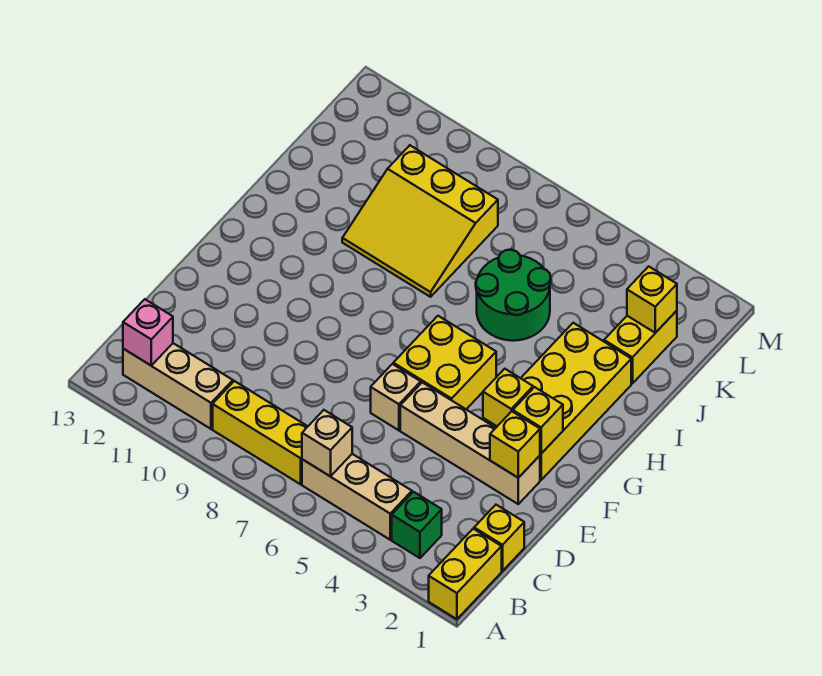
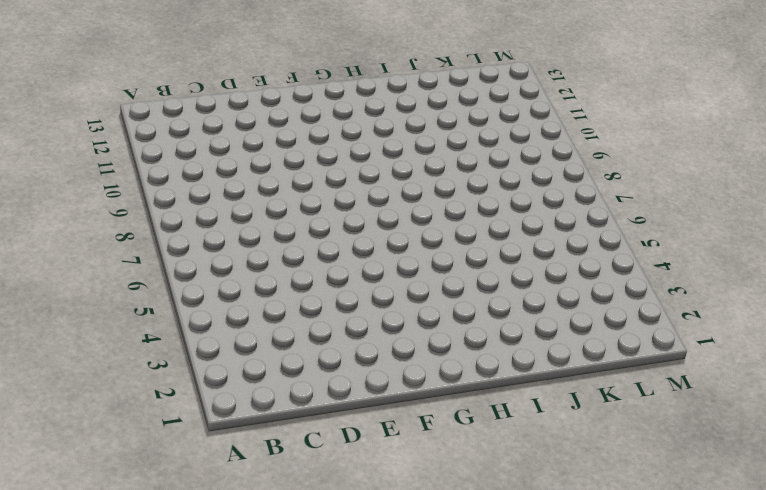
none -> yellow brick A1:B1 level 1
none -> green brick B3 level 1
none -> tan brick B4:B6 level 1

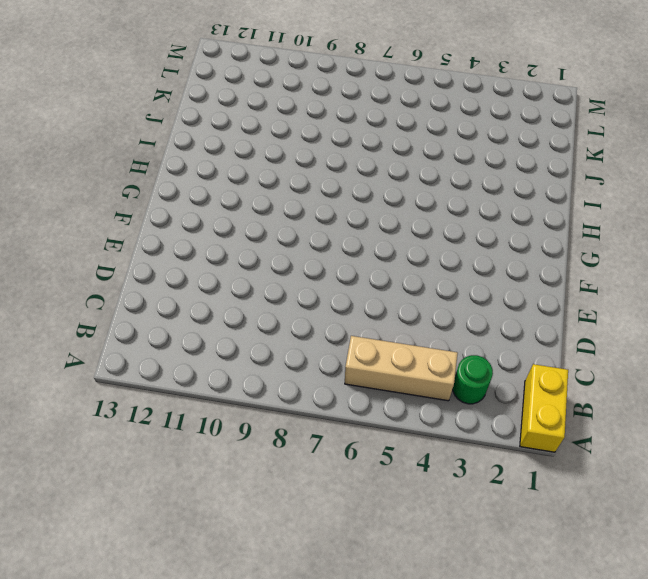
green round brick B3 level 1 -> green brick B3 level 1
none -> yellow brick B7:B9 level 1
none -> tan brick B10:B12 level 1
none -> yellow brick C1 level 1

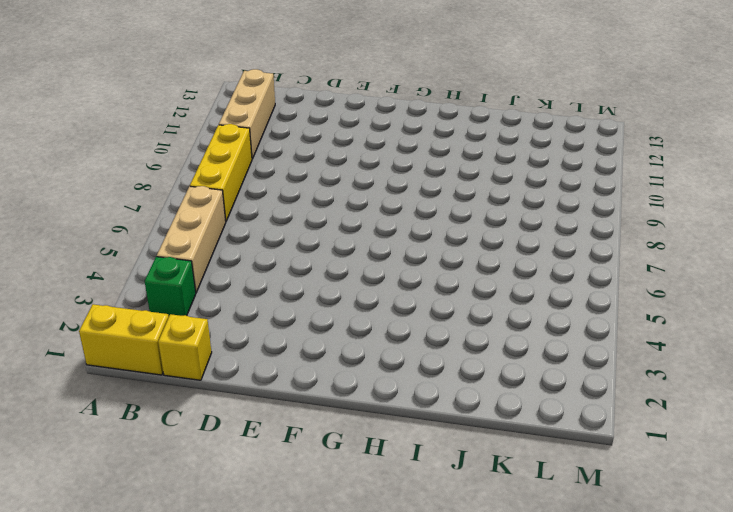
none -> tan brick E2:E5 level 1
none -> tan brick E6 level 1
none -> yellow brick F2:I3 level 1

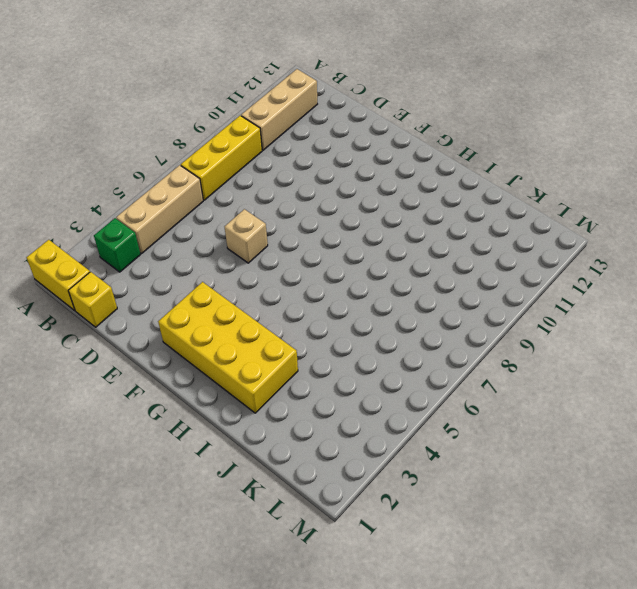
none -> tan brick E2:E5 level 1
none -> yellow brick F5:G6 level 1
none -> green round brick I5:J6 level 1

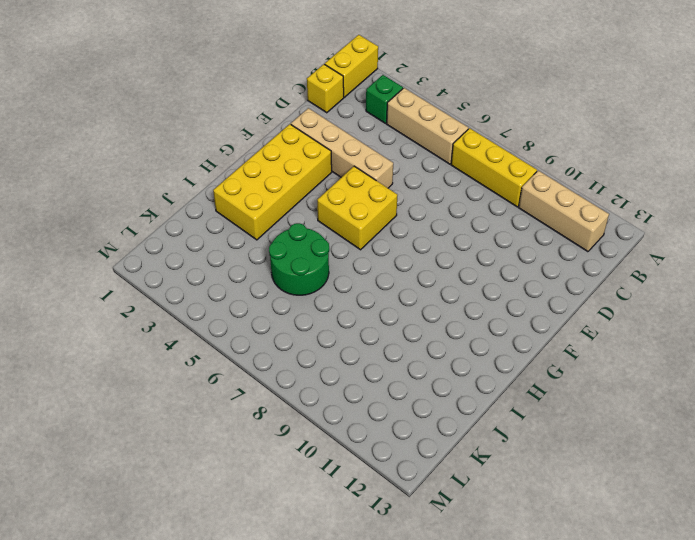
none -> tan brick E6 level 1
none -> yellow slope I8:K10 level 1 top K
none -> yellow brick J2:K2 level 1

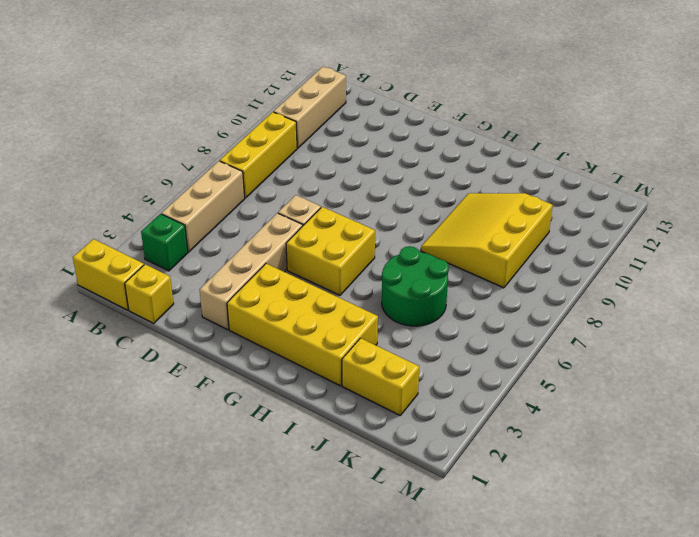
none -> tan brick B6 level 2
none -> pink brick B12 level 2
none -> yellow brick E2 level 2

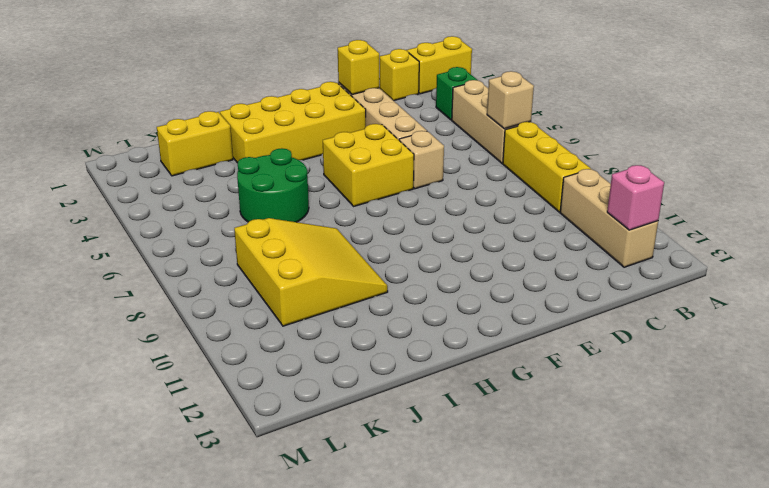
none -> yellow brick F2 level 2
none -> yellow brick F3 level 2
none -> yellow brick K2 level 2

